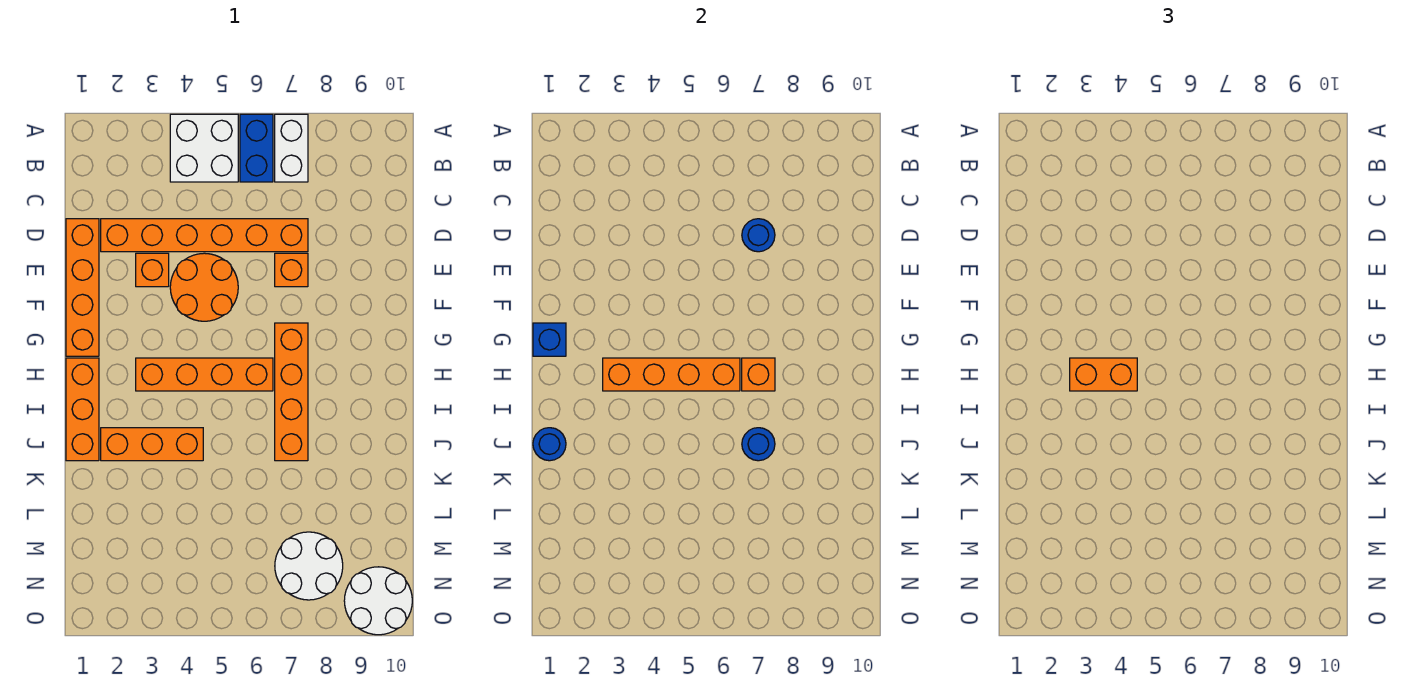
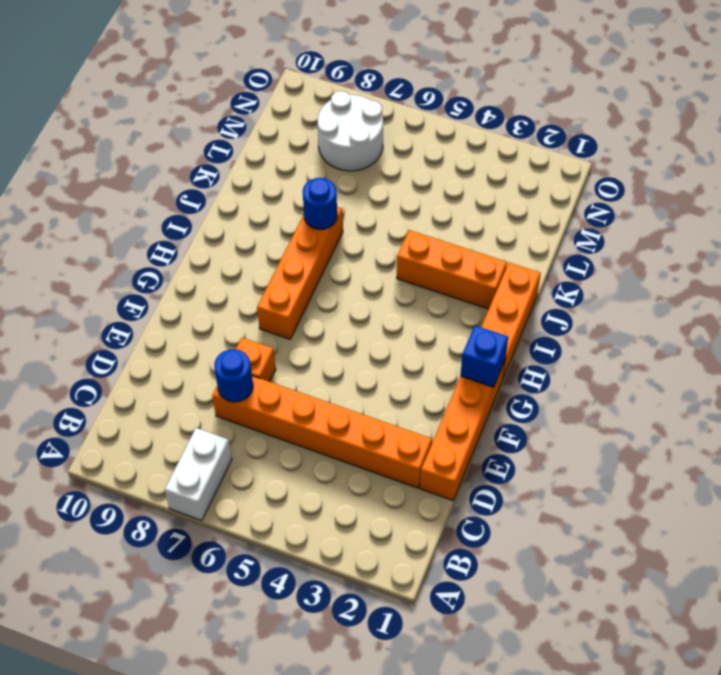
none -> white brick A4:B5 level 1
none -> blue brick A6:B6 level 1
none -> orange brick E3 level 1

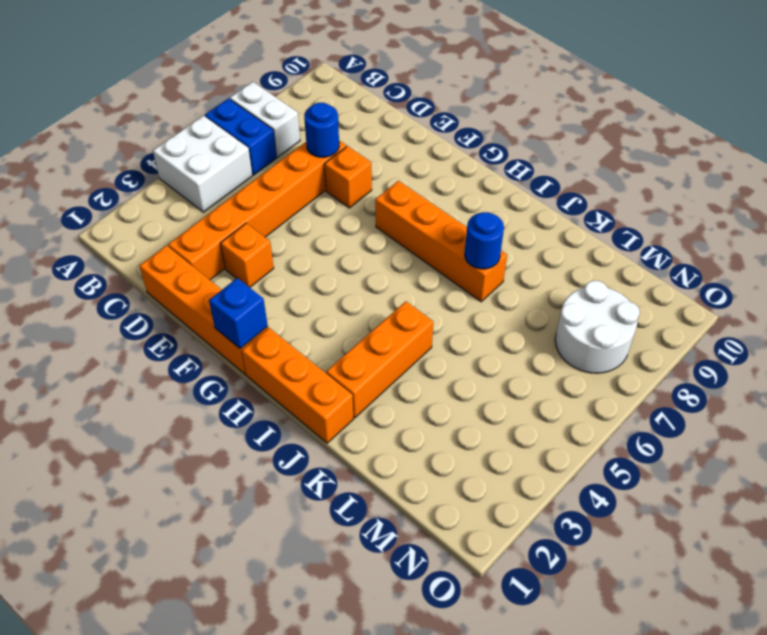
none -> orange round brick E4:F5 level 1
none -> orange brick H3:H6 level 1
none -> white round brick N9:O10 level 1

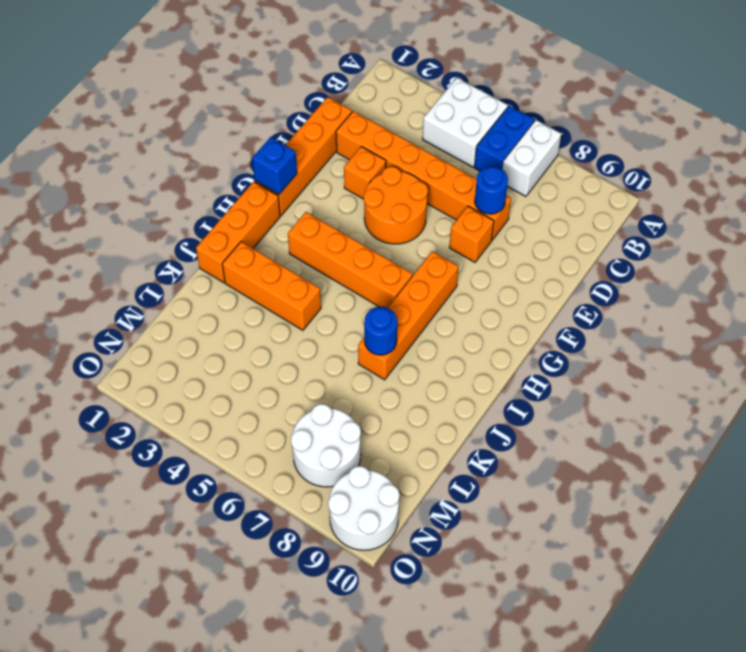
none -> orange brick H3:H6 level 2
none -> orange brick H7 level 2
none -> blue round brick J1 level 2

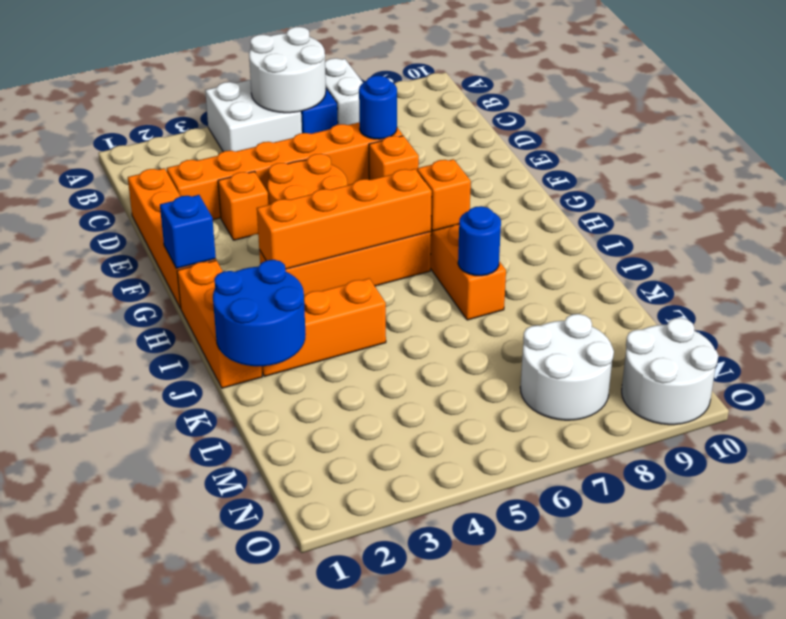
white round brick A5:B6 level 2 -> none
blue round brick J1:K2 level 2 -> blue round brick J1 level 2
none -> orange brick H3:H4 level 3

